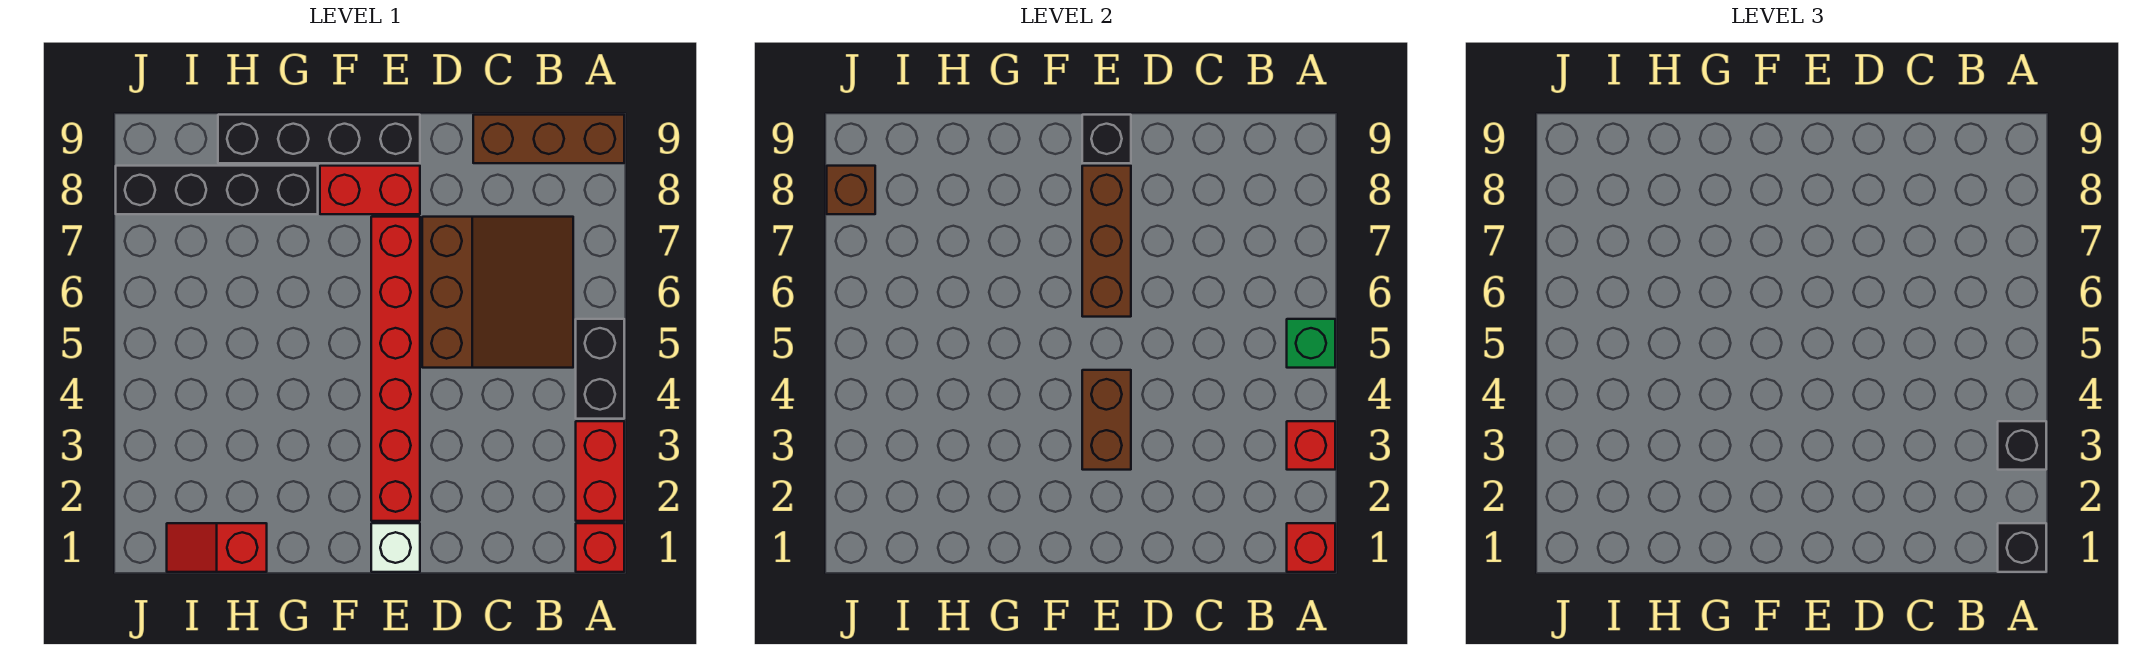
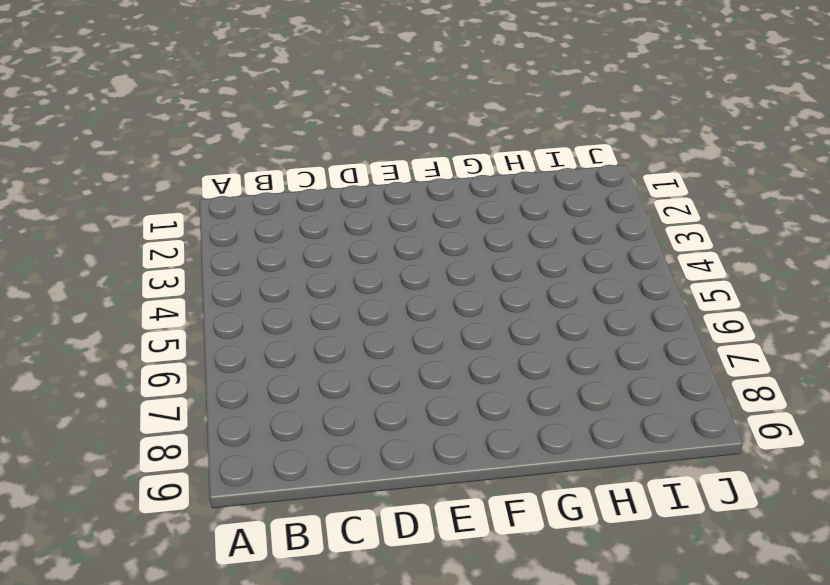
none -> red brick A1 level 1
none -> red brick A2:A3 level 1
none -> black brick A4:A5 level 1

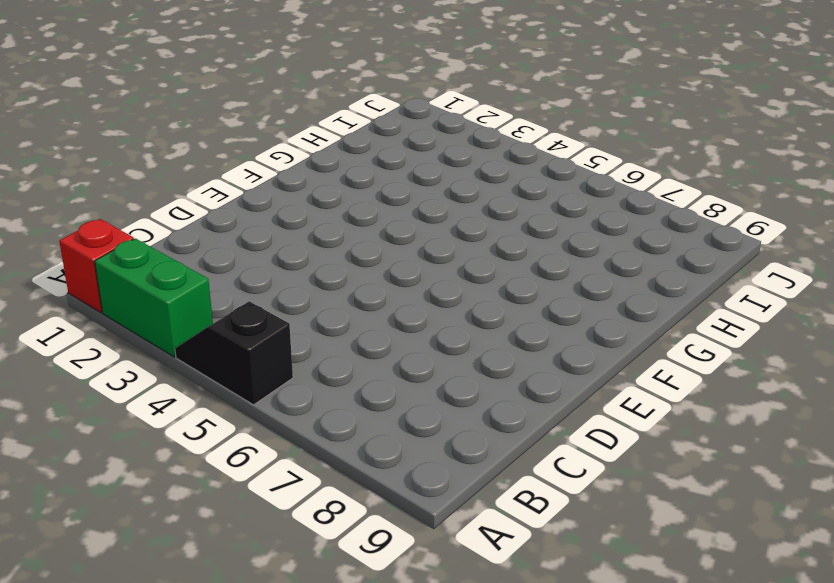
green brick A2:A3 level 1 -> red brick A2:A3 level 1
black slope A4:A5 level 1 top 5 -> black brick A4:A5 level 1
none -> brown brick A9:C9 level 1
none -> brown slope B5:D7 level 1 top D
none -> white brick E1 level 1

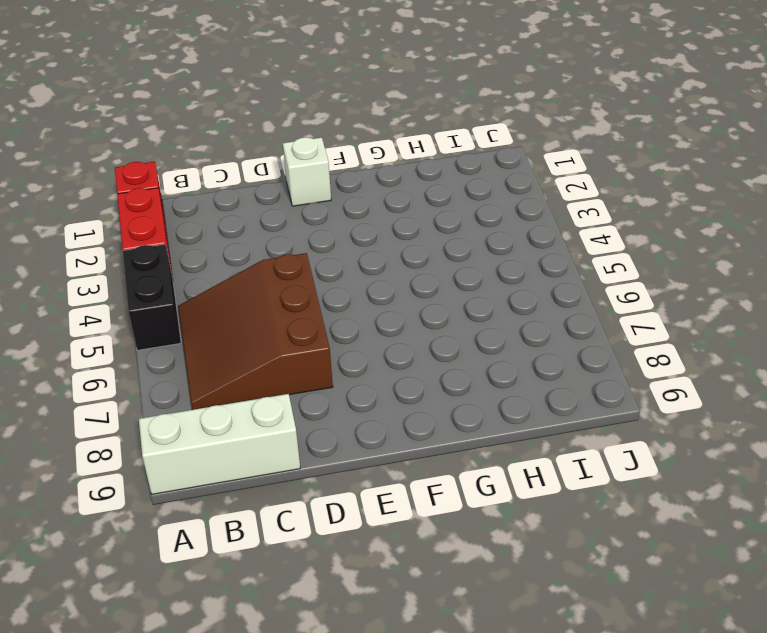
white brick A9:C9 level 1 -> brown brick A9:C9 level 1
none -> red brick E2:E7 level 1
none -> red brick E8:F8 level 1
none -> black brick E9:H9 level 1

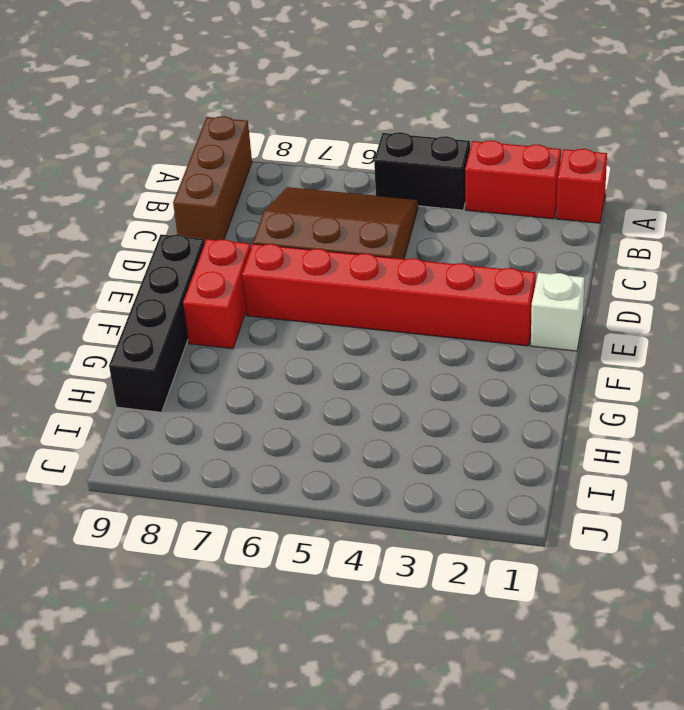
none -> black brick G8:J8 level 1
none -> red slope H1:I1 level 1 top H
none -> red brick A1 level 2

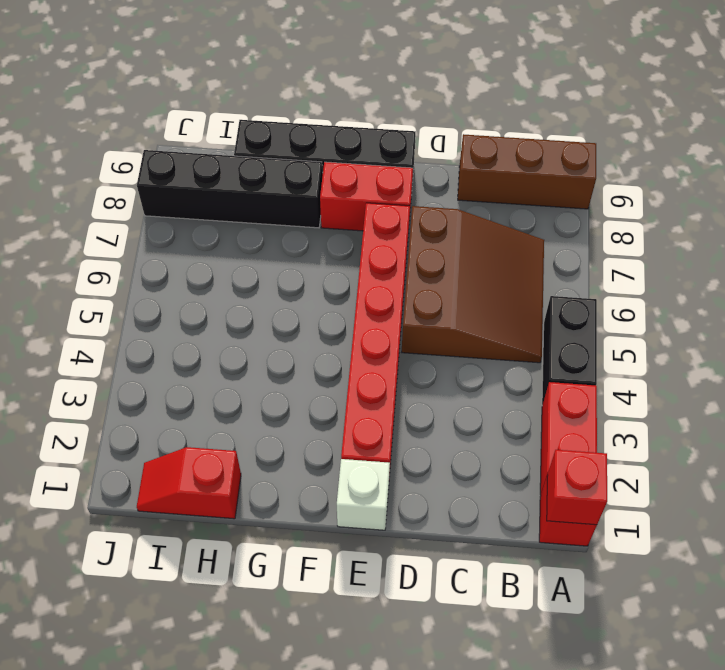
none -> red brick A3 level 2
none -> green brick A5 level 2
none -> brown brick E3:E4 level 2

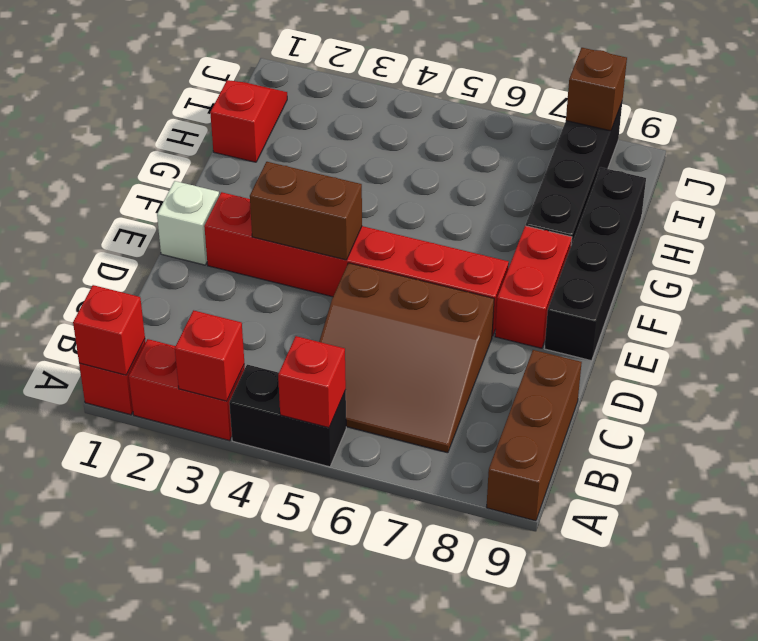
red brick A5 level 2 -> green brick A5 level 2
none -> brown brick E6:E8 level 2
none -> black brick E9 level 2
none -> black brick A1 level 3

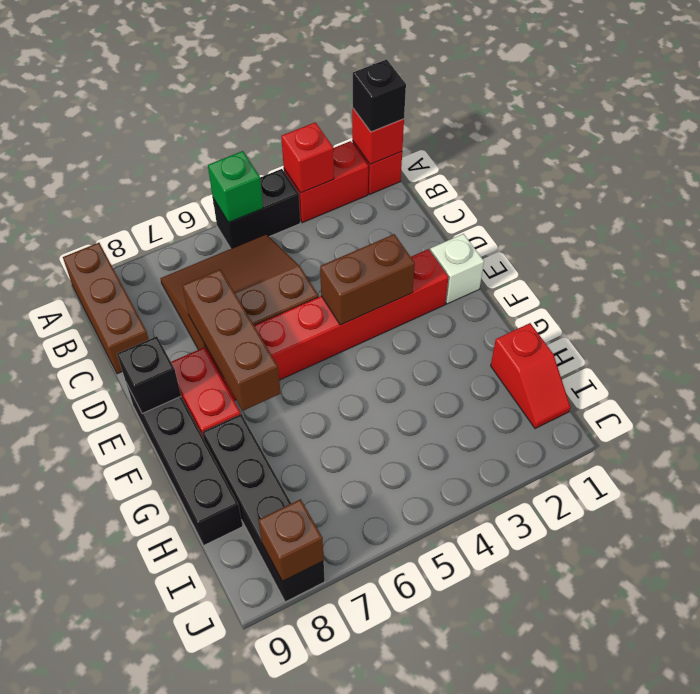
brown brick D7:F7 level 2 -> brown brick E6:E8 level 2
none -> black brick A3 level 3

